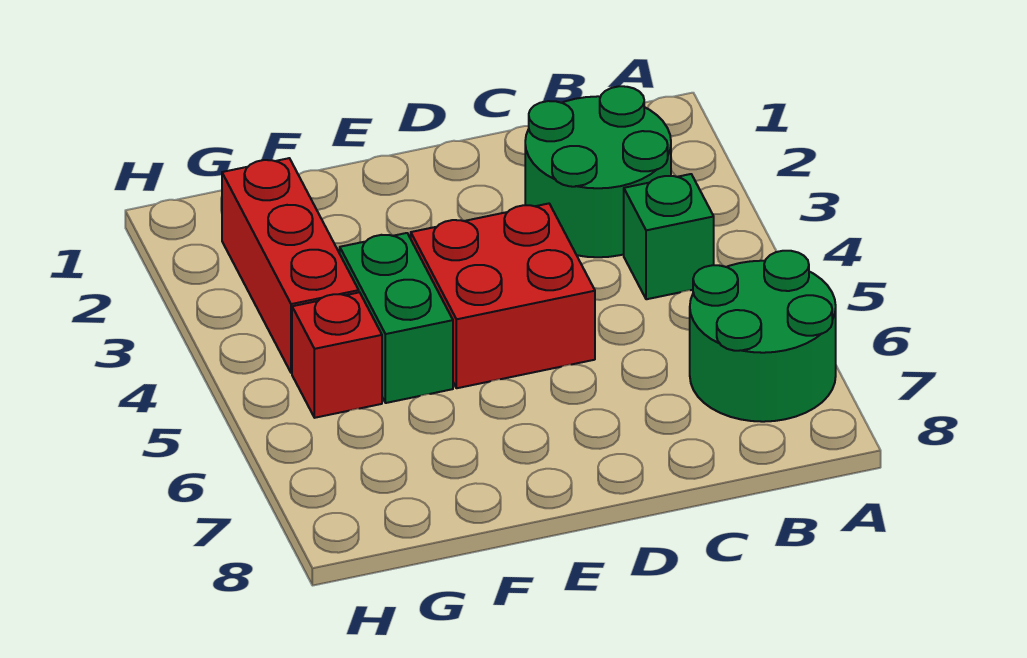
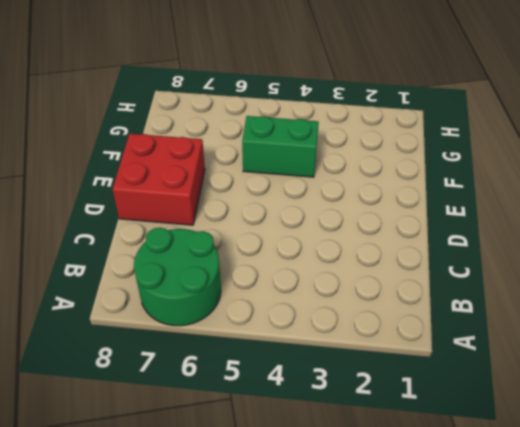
red brick D7:E8 level 1 -> red brick D4:E5 level 1
none -> green round brick B2:C3 level 1
none -> green brick B4 level 1

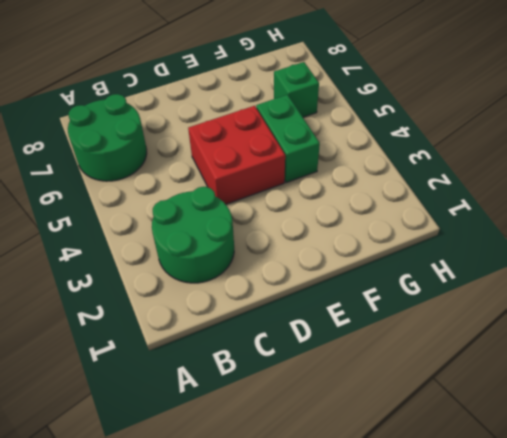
green brick G6 level 1 -> green brick B4 level 1
none -> red brick G2:G4 level 1
none -> red brick G5 level 1

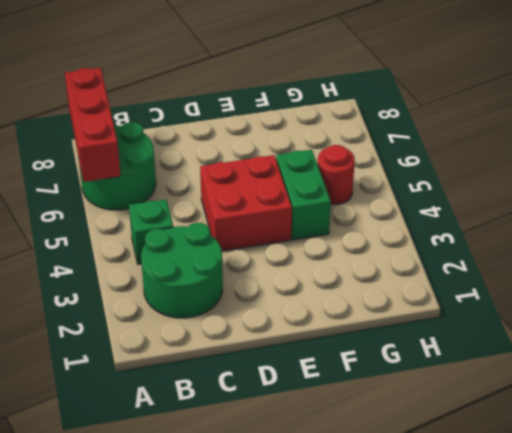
red brick A6:A8 level 2 -> red brick G2:G4 level 1
red round brick G5 level 1 -> red brick G5 level 1

